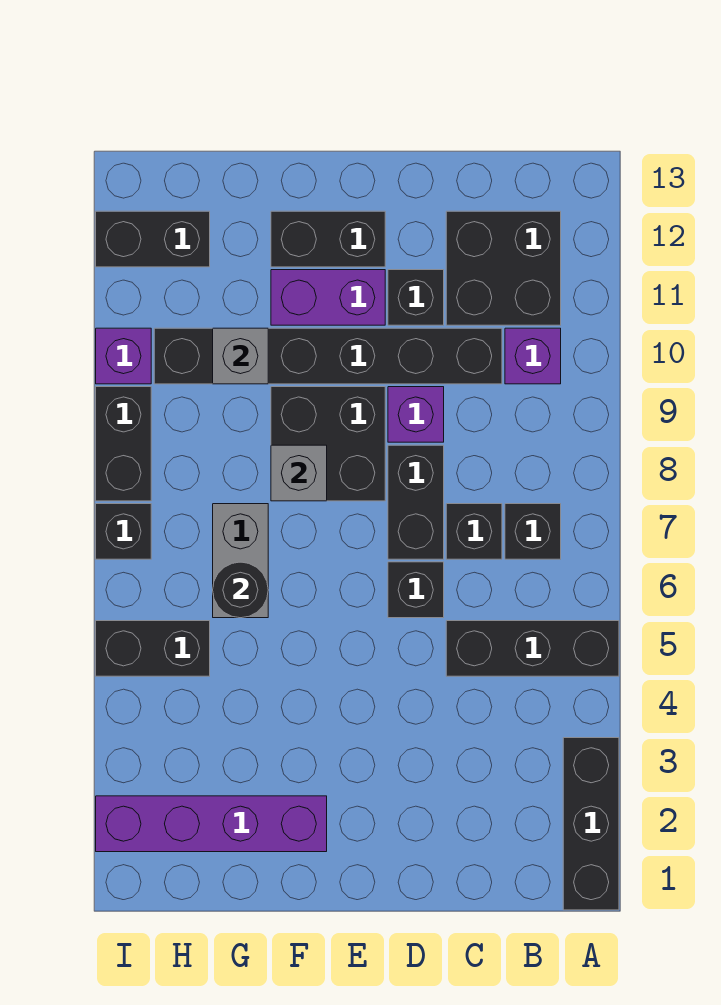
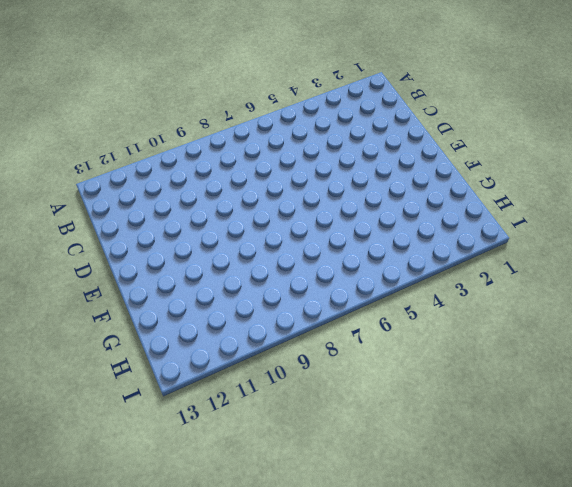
none -> black brick A1:A3 level 1
none -> black brick A5:C5 level 1
none -> black brick B7 level 1

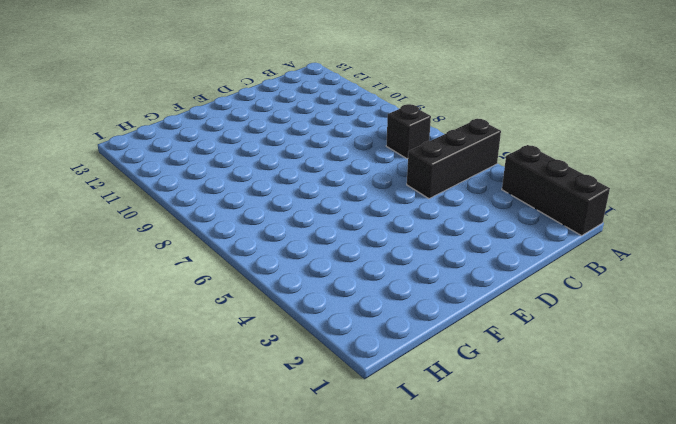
none -> purple brick B10 level 1
none -> black brick B11:C12 level 1
none -> black brick C7 level 1

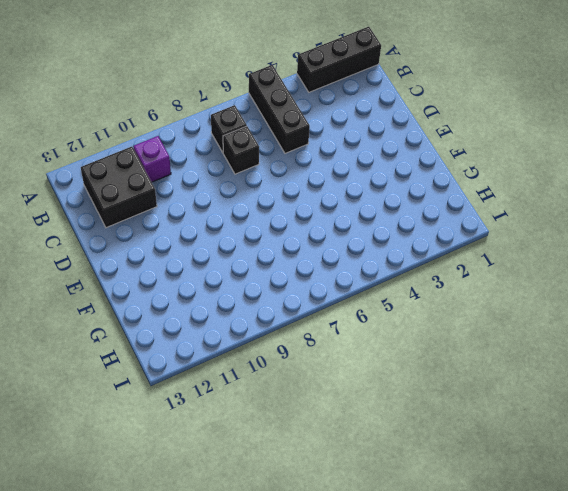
none -> black brick C10:H10 level 1
none -> black brick D6 level 1
none -> black brick D7:D8 level 1

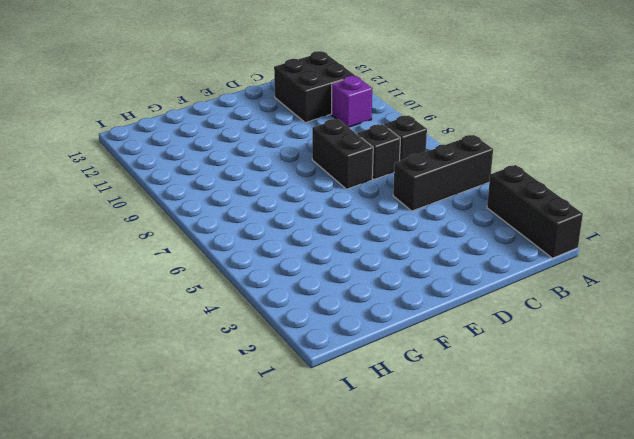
none -> black brick C10:H10 level 1
none -> black brick D6 level 1
none -> purple brick D9 level 1

